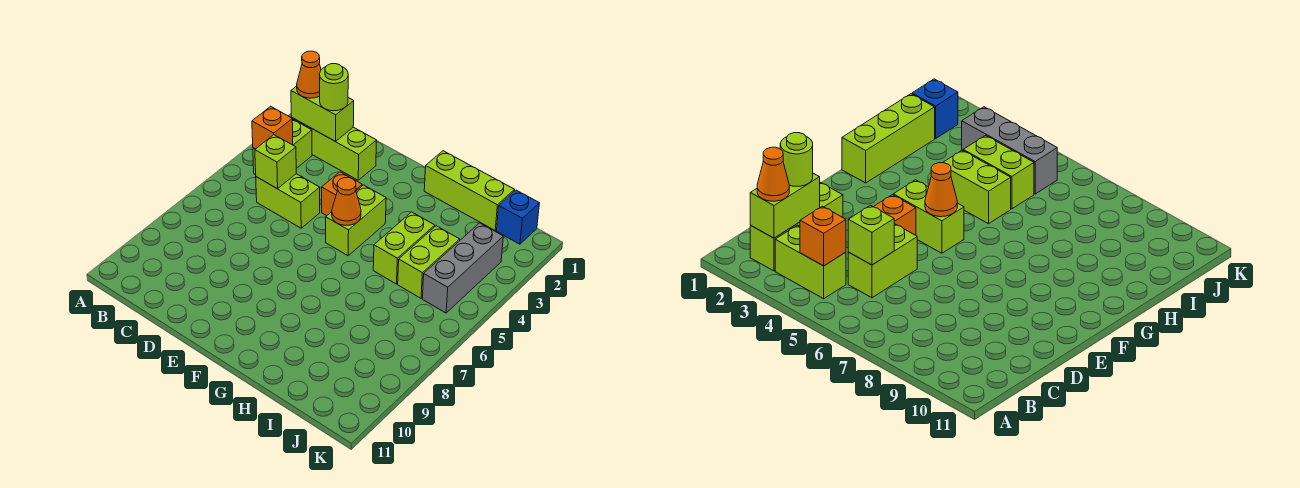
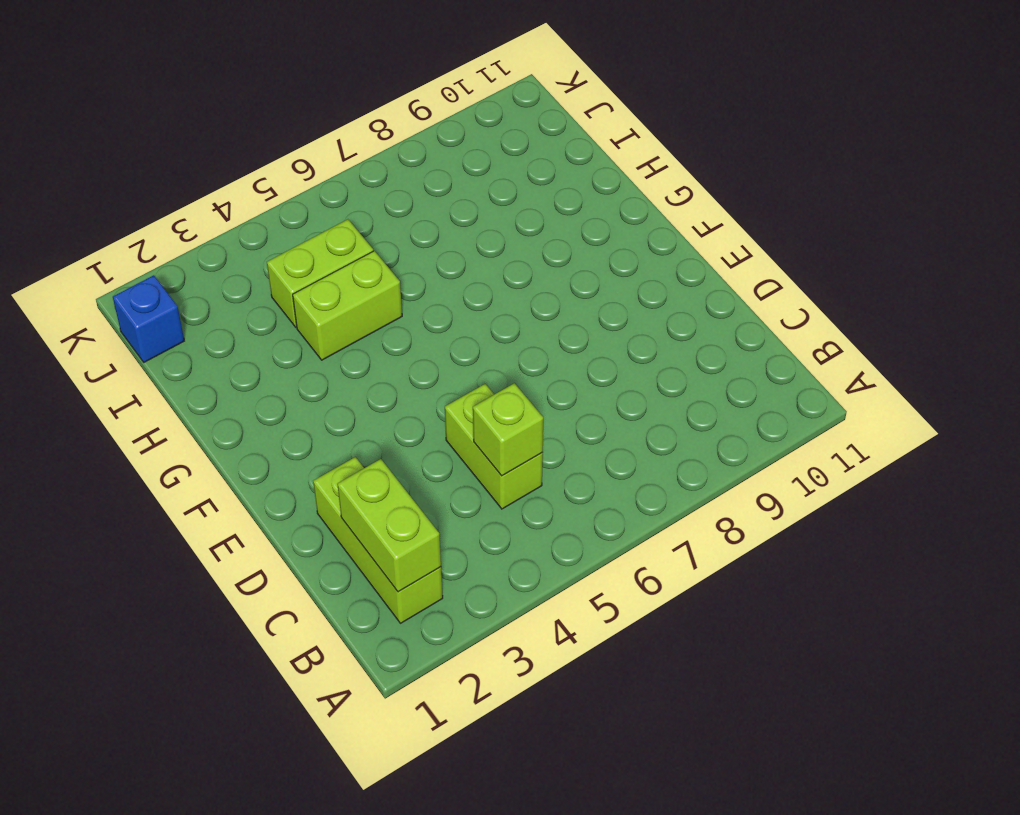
none -> lime brick B3:B4 level 1
none -> orange brick E4 level 1
none -> lime brick F4:F5 level 1

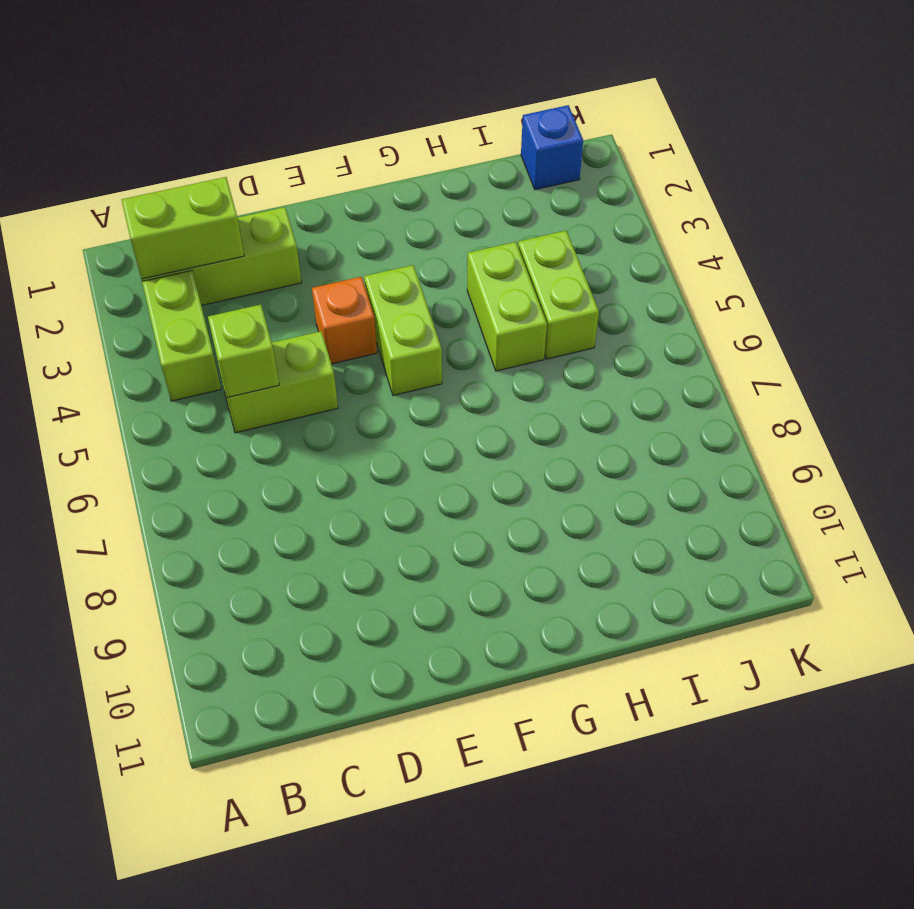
none -> lime brick G1:I1 level 1
none -> grey brick J3:J5 level 1
none -> orange brick B4 level 2

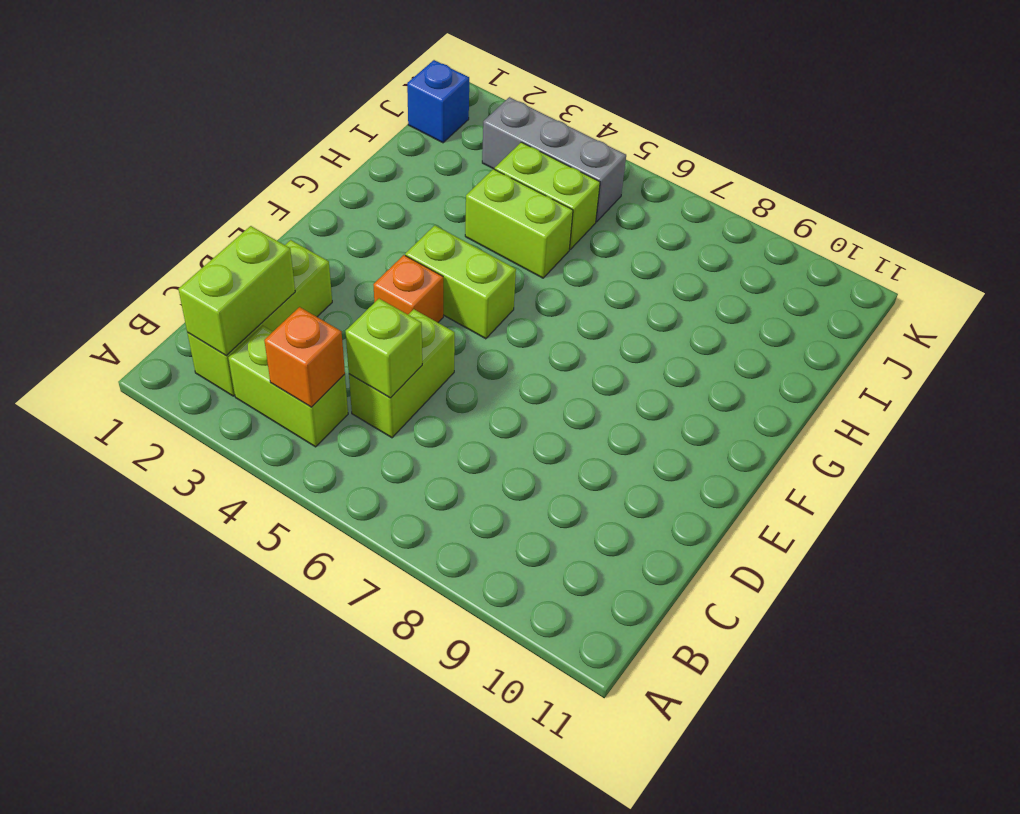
none -> lime brick G1:I1 level 1
none -> orange cone F5 level 2
none -> orange cone B2 level 3

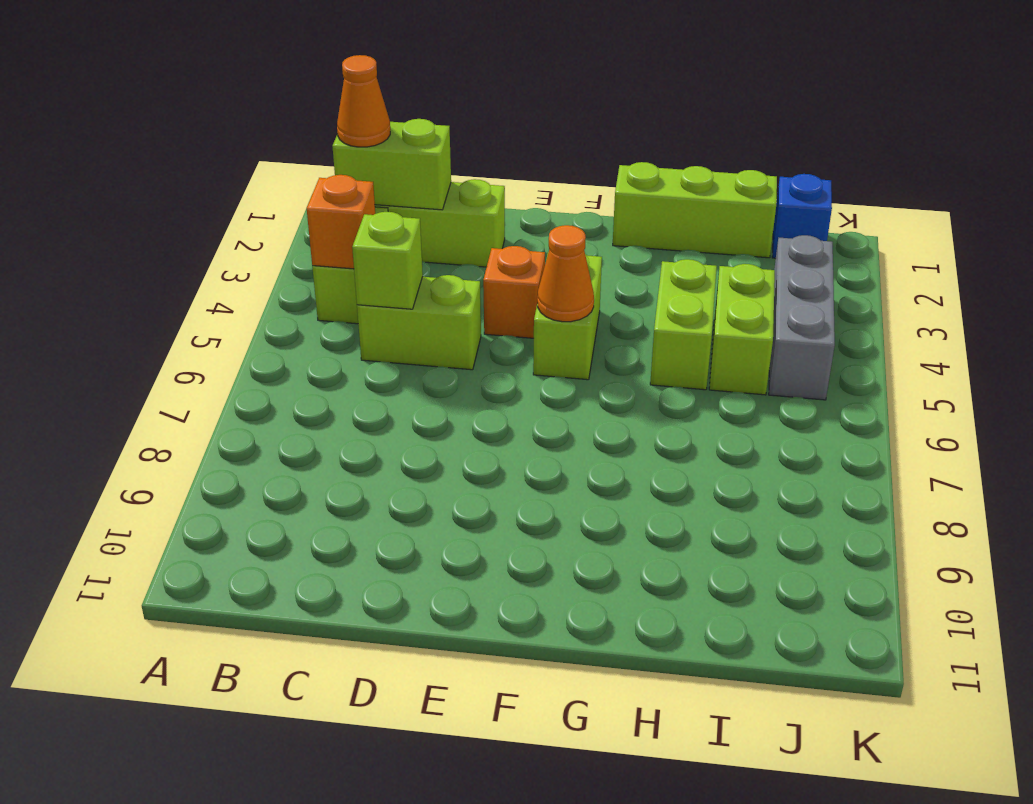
none -> lime round brick C2 level 3

